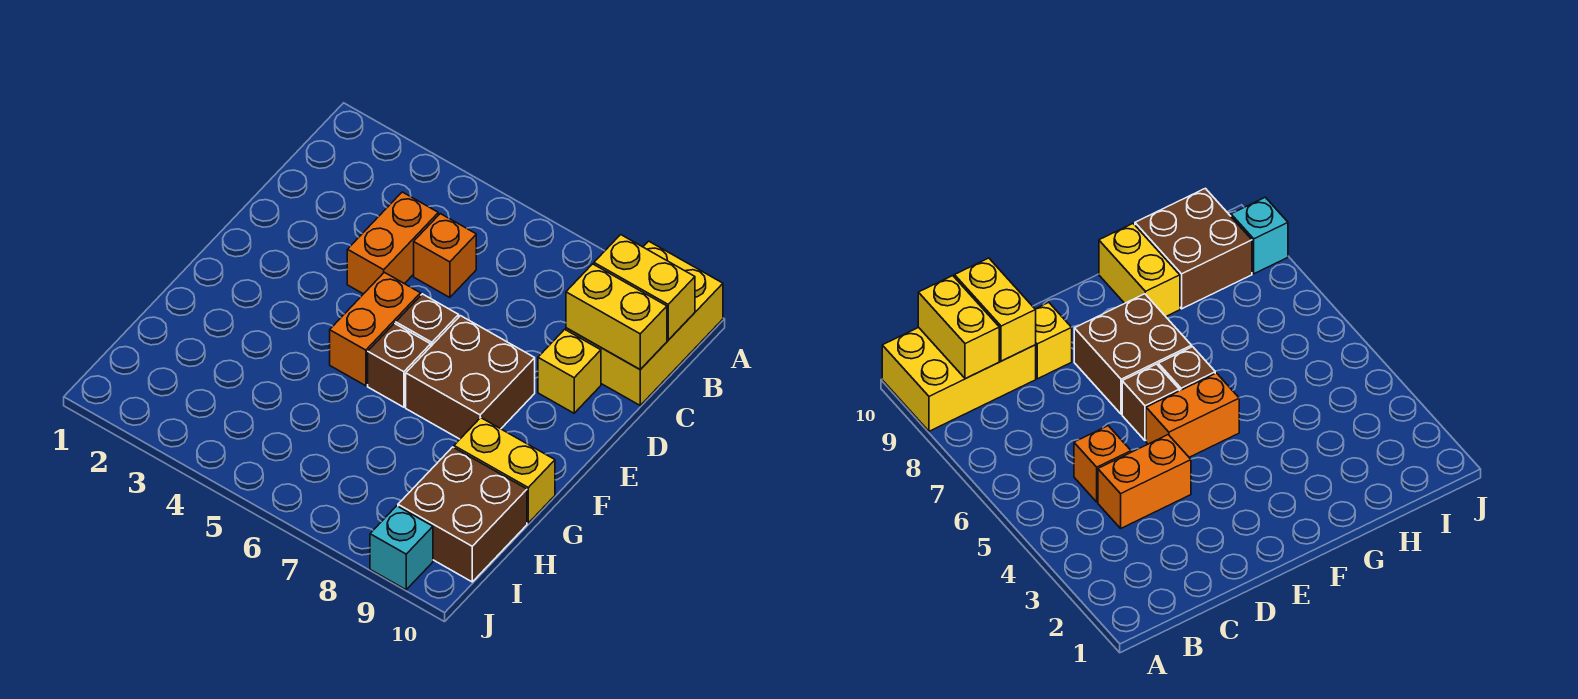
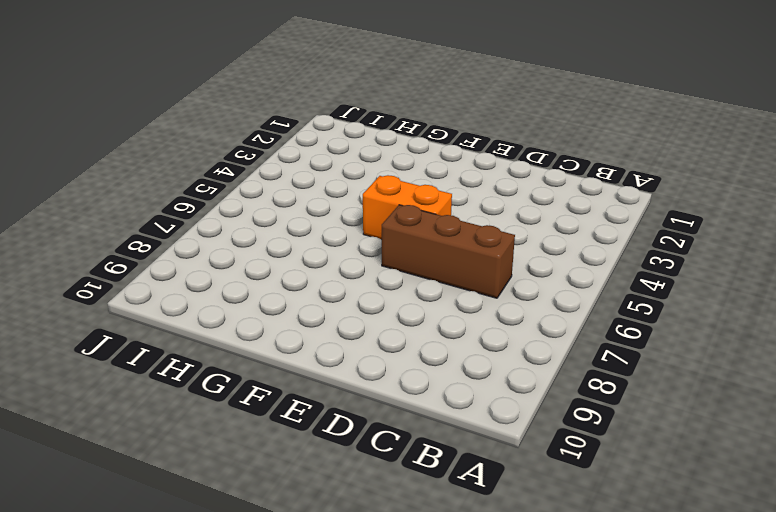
brown brick C6:E6 level 1 -> brown brick E6 level 1
none -> yellow brick A9:C10 level 1
none -> orange brick C4:D4 level 1
none -> orange brick C5 level 1

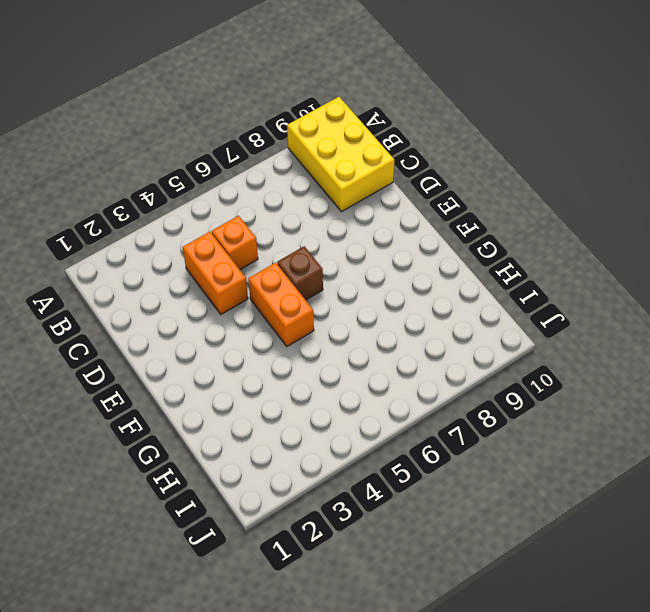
none -> yellow brick D9 level 1
none -> brown brick E7:F8 level 1
none -> brown brick F6 level 1

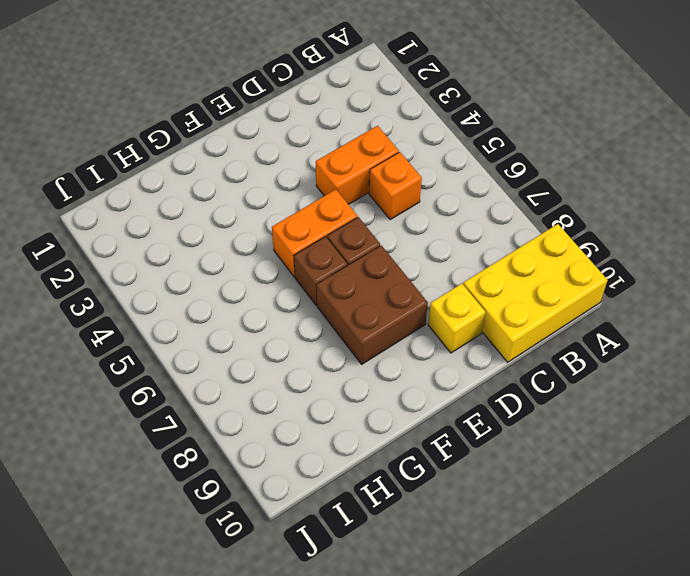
none -> yellow brick G9:G10 level 1
none -> brown brick H9:I10 level 1
none -> cyan brick J9 level 1

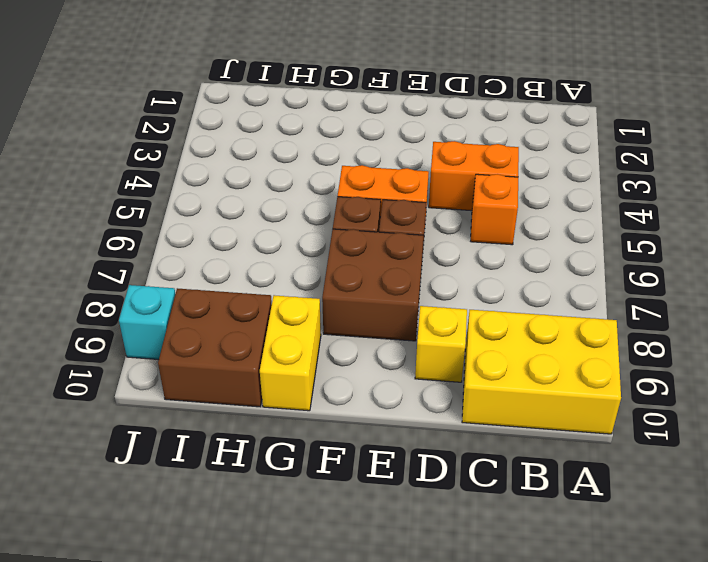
none -> yellow brick B9:B10 level 2
none -> yellow brick C9:C10 level 2

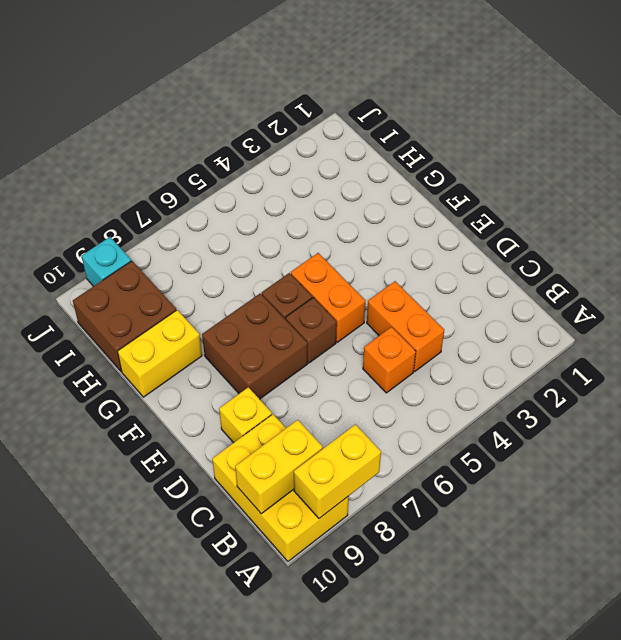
yellow brick A8:A9 level 2 -> yellow brick C9:C10 level 2

